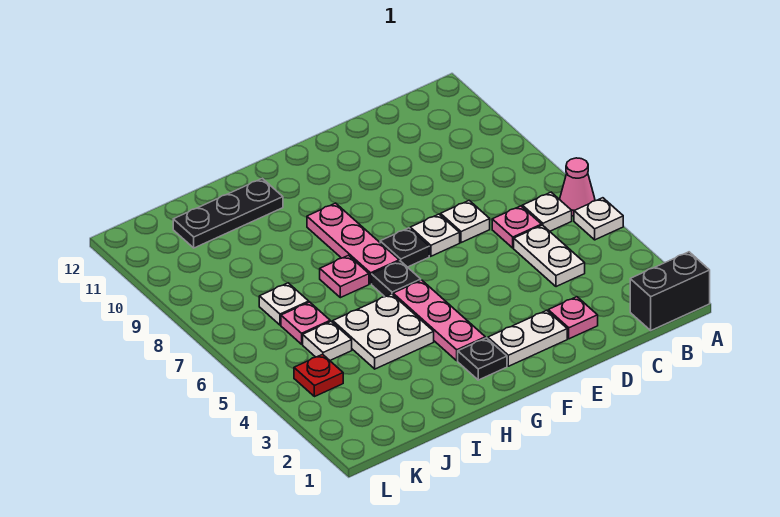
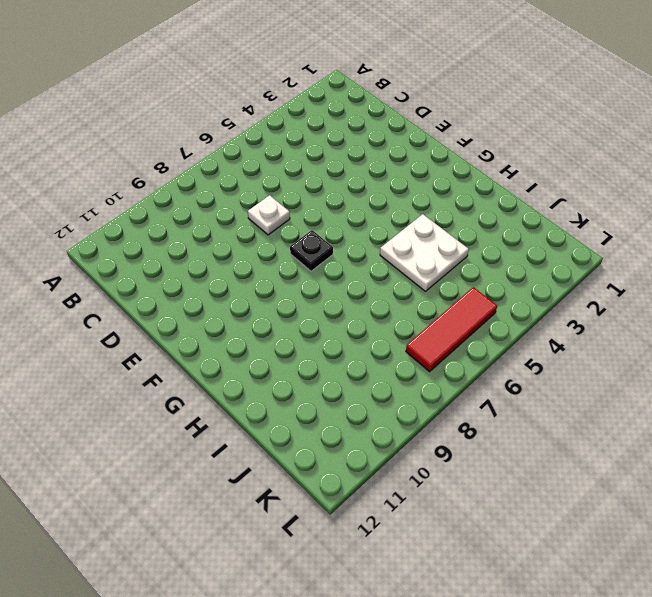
red tile K5:K7 level 1 -> none
none -> black brick A1:B1 level 1
none -> white plate A5 level 1
none -> pink cone A6 level 1

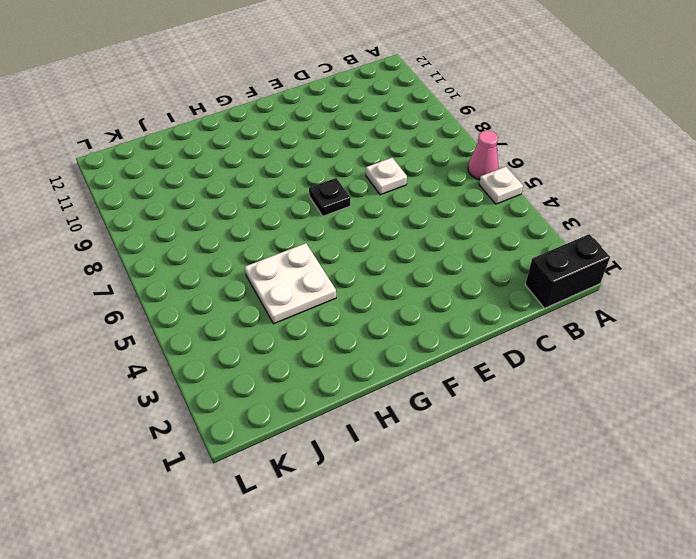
none -> white plate B6 level 1
none -> white plate C4:C5 level 1
none -> pink plate C6 level 1

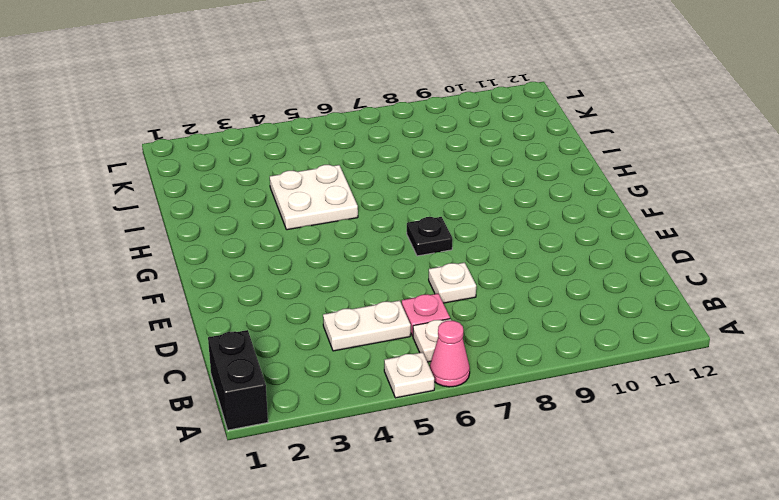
none -> pink plate D2 level 1
none -> white plate E2:F2 level 1
none -> white plate E7 level 1

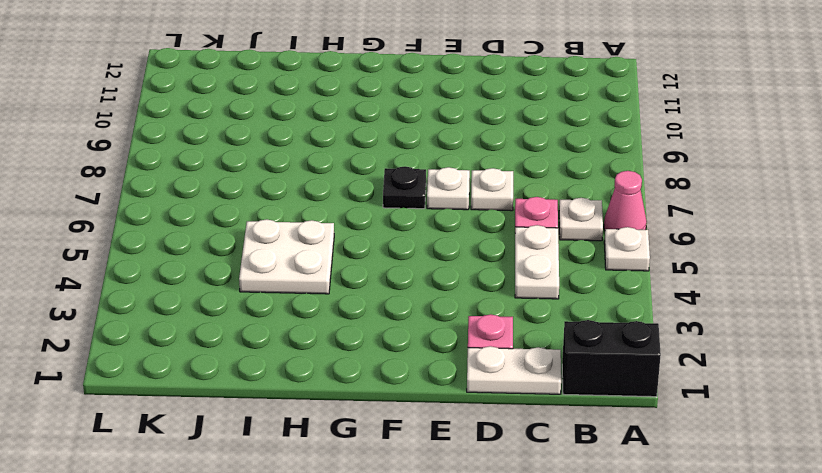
white plate C1:D1 level 1 -> white plate E2:F2 level 1
none -> black plate G2 level 1
none -> pink plate G3:G5 level 1
none -> black plate G6 level 1

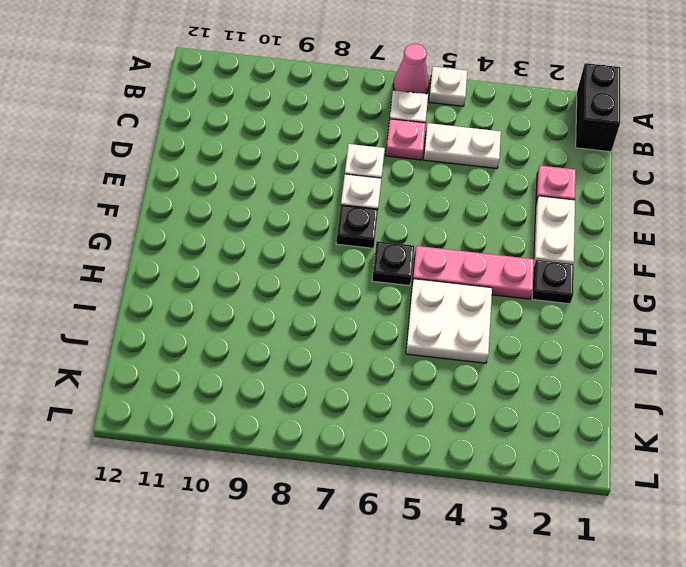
none -> pink plate G7:G9 level 1
none -> pink plate H7 level 1
none -> black plate H11:J11 level 1

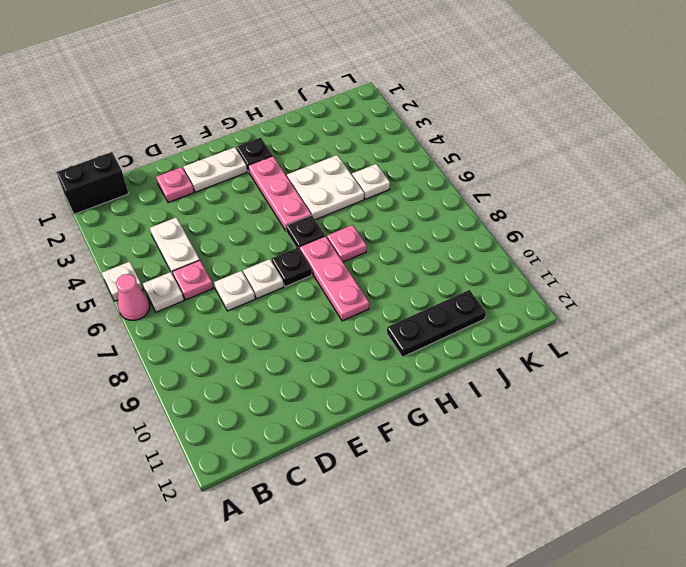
none -> pink plate J6 level 1
none -> white plate J7 level 1
none -> red plate K4 level 1

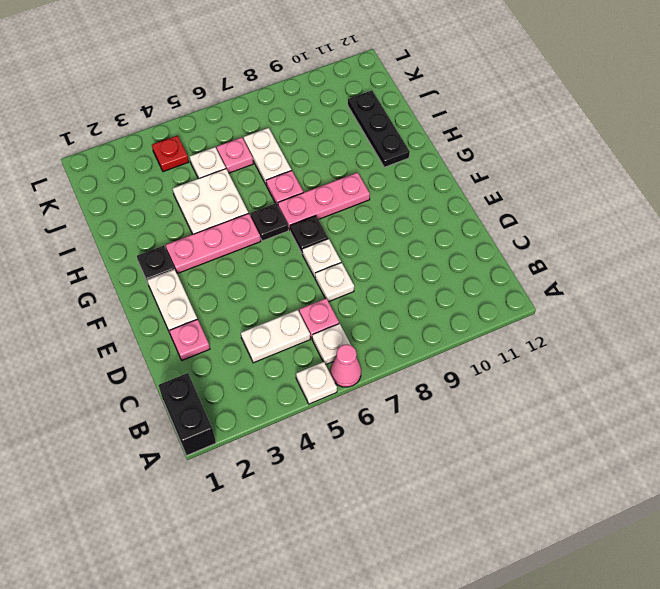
white plate I7:J7 level 1 -> white plate J7 level 1

